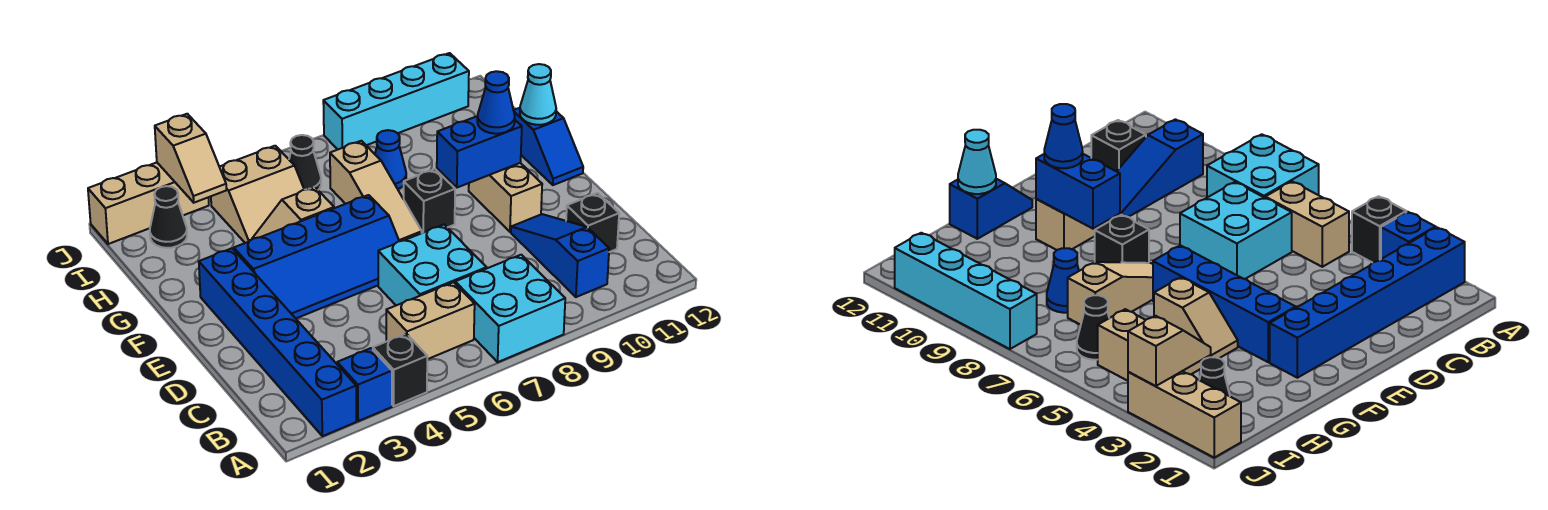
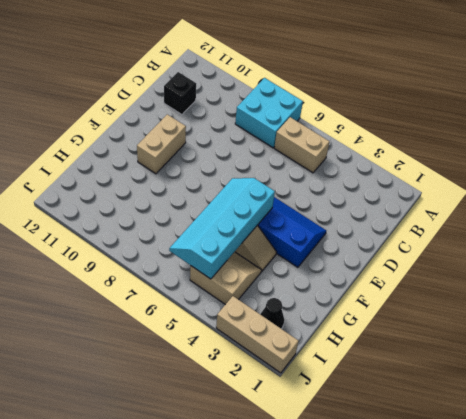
cyan slope F5:I6 level 2 top 5 -> none
none -> blue brick A2:F2 level 1
none -> blue brick A3 level 1
none -> black brick A4 level 1

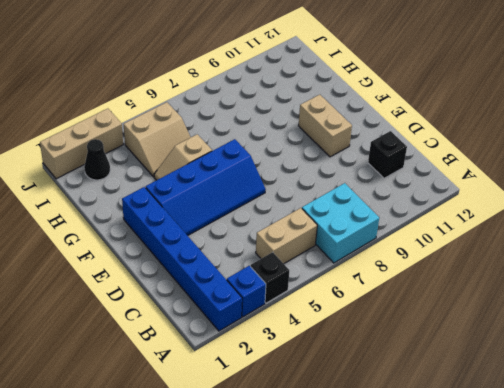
none -> blue slope B10:D10 level 1 top B
none -> cyan brick C6:D7 level 1
none -> tan slope F7:H7 level 1 top H

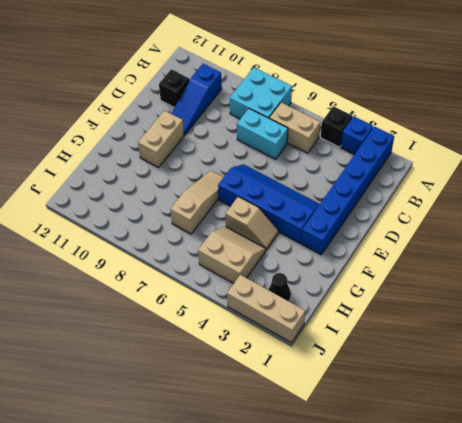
cyan brick C6:C7 level 1 -> cyan brick C6:D7 level 1
none -> black brick F8 level 1
none -> blue slope F12:G12 level 1 top G
none -> blue cone H8 level 1

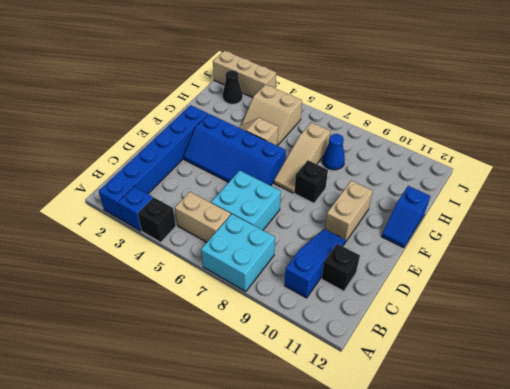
none -> black cone I6 level 1
none -> cyan brick J8:J11 level 1
none -> blue brick F9:F10 level 2

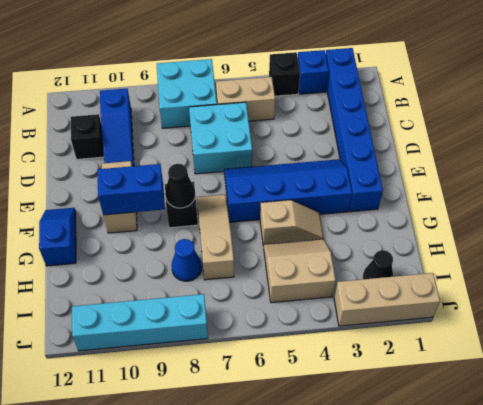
black cone F8 level 2 -> black cone I6 level 1
none -> cyan cone G12 level 2
none -> tan slope I3:J3 level 2 top J
none -> blue cone F10 level 3

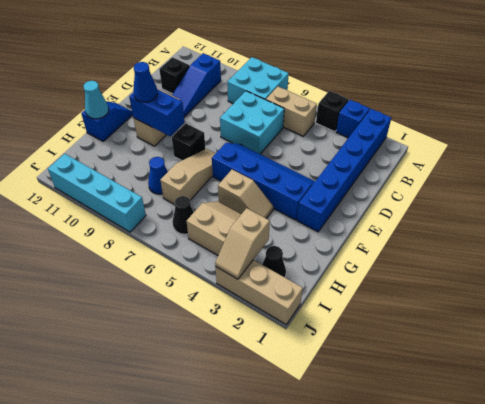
tan slope I3:J3 level 2 top I -> tan slope I3:J3 level 2 top J

